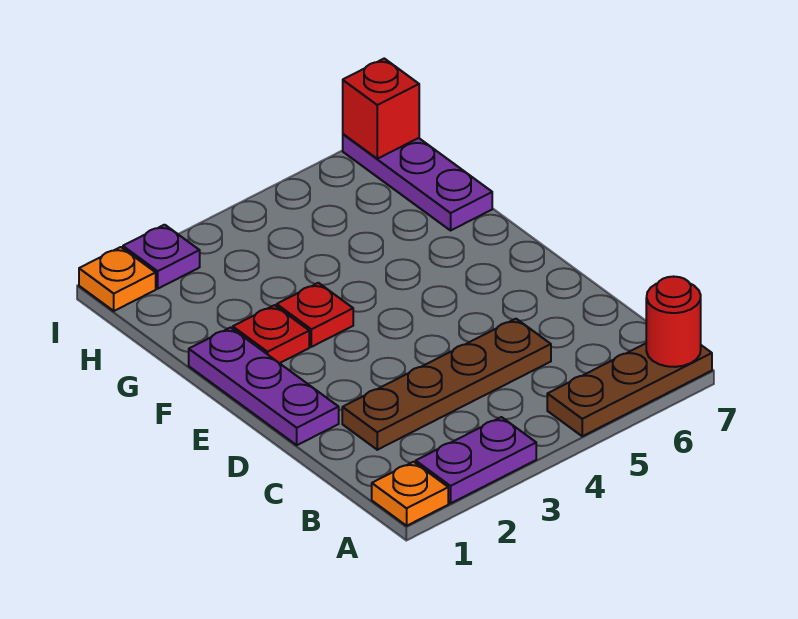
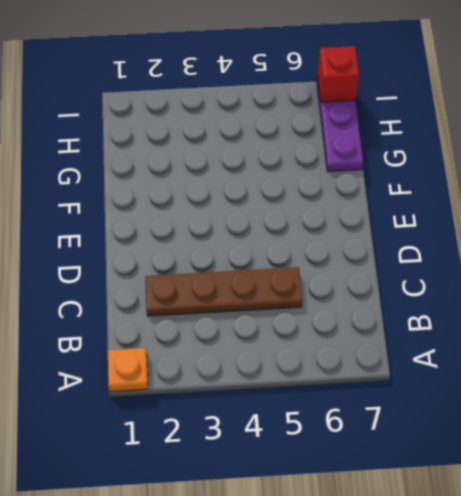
none -> purple plate A2:A3 level 1
none -> brown plate A5:A7 level 1
none -> purple plate D1:F1 level 1

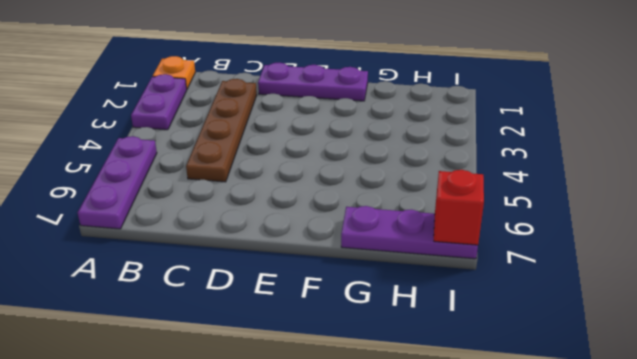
purple plate A5:A7 level 1 -> brown plate A5:A7 level 1
none -> red plate F2 level 1
none -> red plate F3 level 1
none -> orange plate I1 level 1

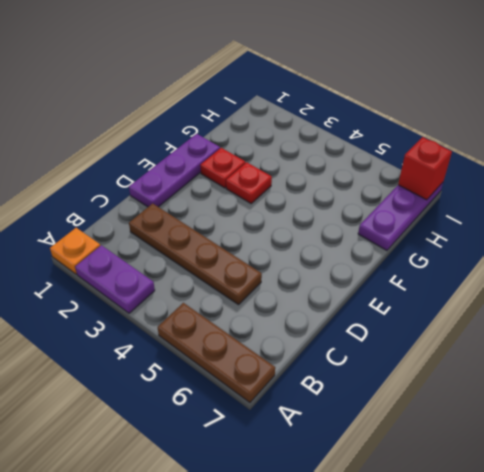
none -> orange plate I1 level 1
none -> purple plate I2 level 1
none -> red round brick A7 level 2

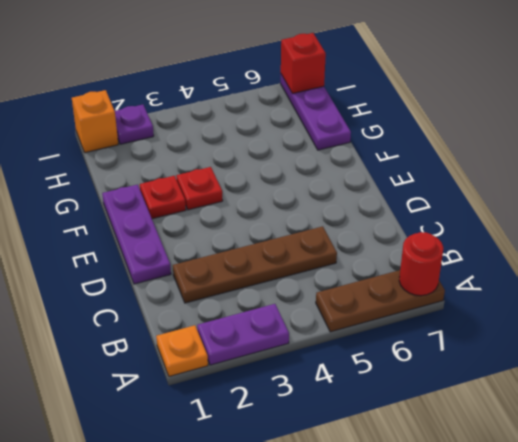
orange brick I1 level 1 -> orange plate I1 level 1

